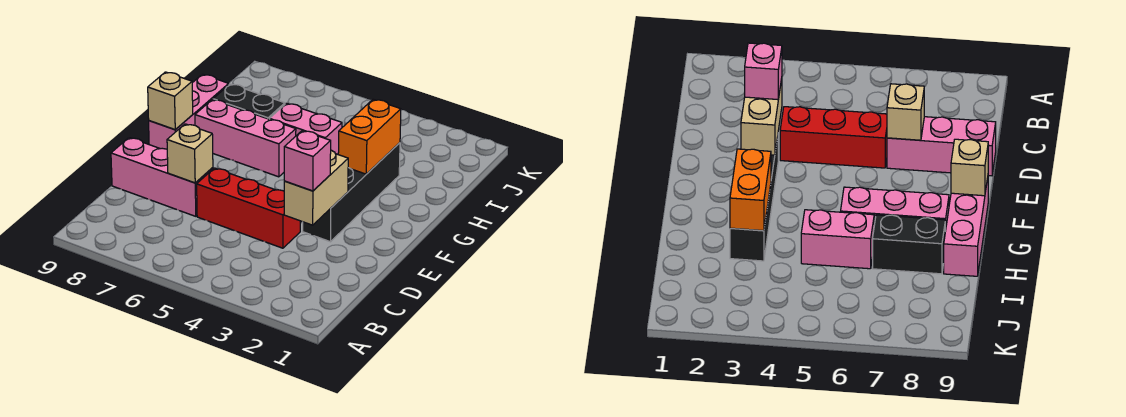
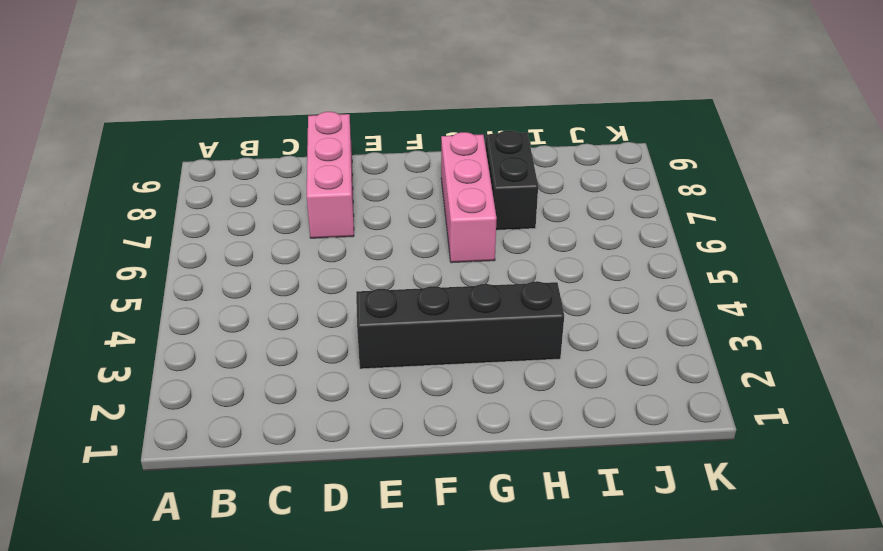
none -> red brick D4:D6 level 1
none -> pink brick F9:H9 level 1
none -> pink brick H5:H6 level 1

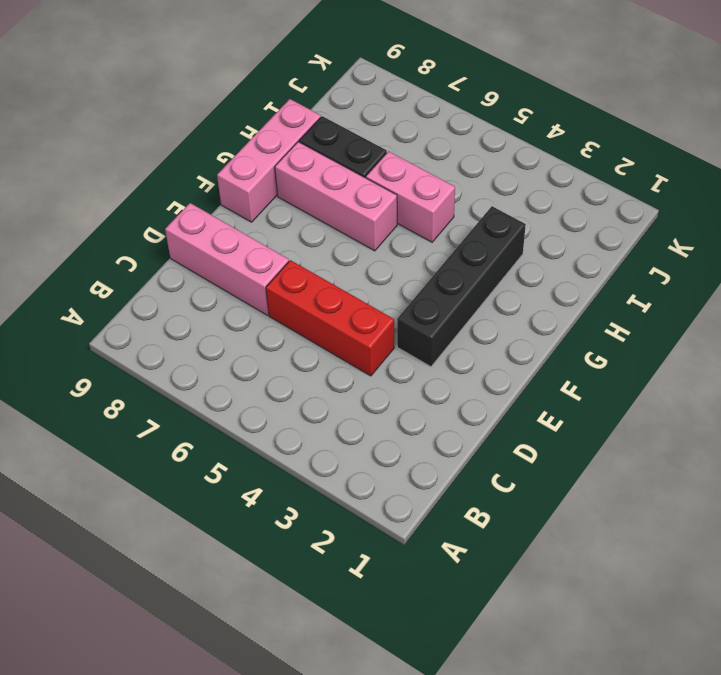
none -> tan brick D3:E3 level 2
none -> tan brick D7 level 2
none -> tan brick F9 level 2

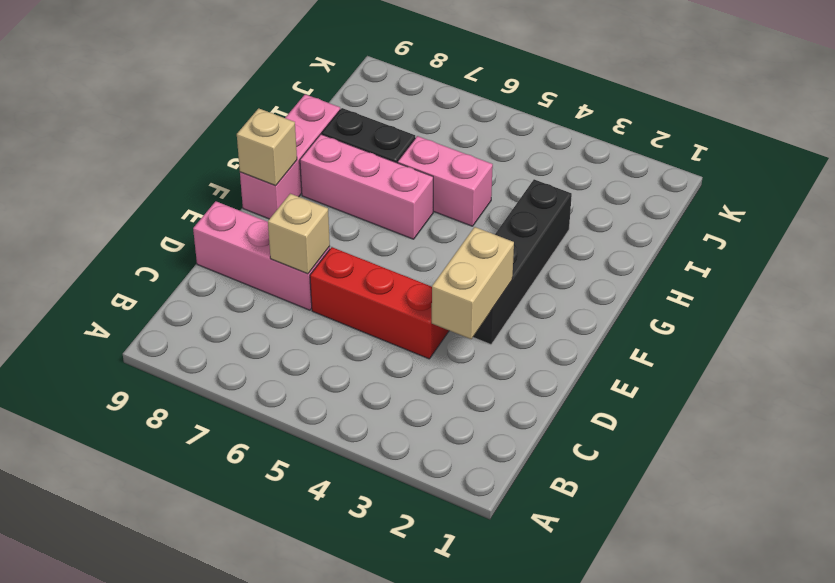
none -> orange brick G3:H3 level 2
none -> pink brick D3 level 3

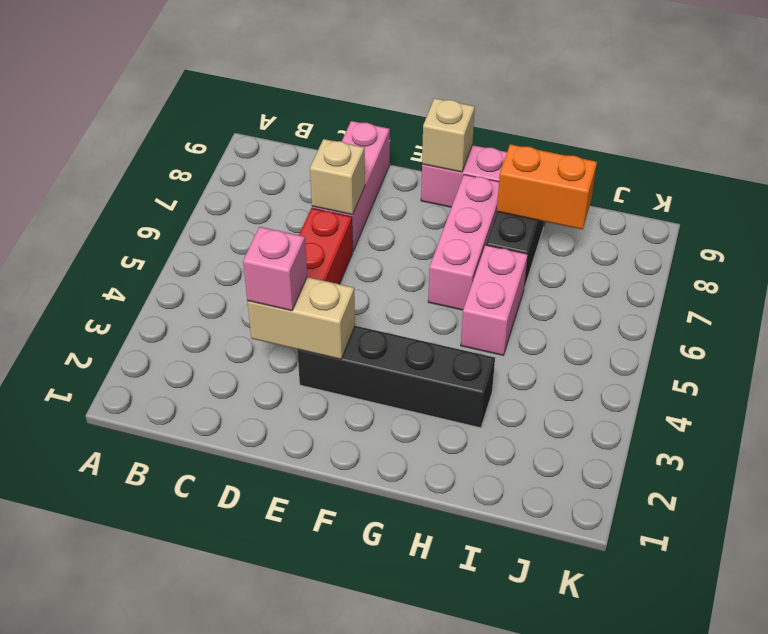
orange brick H8:I8 level 2 -> orange brick G3:H3 level 2

